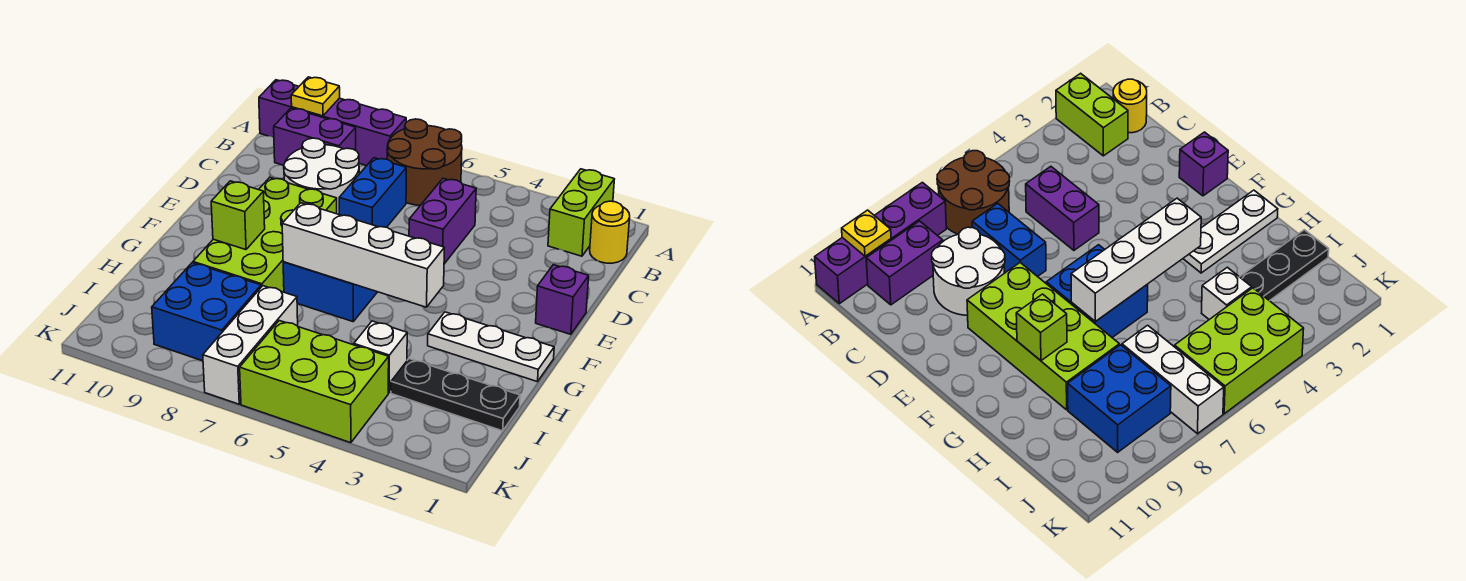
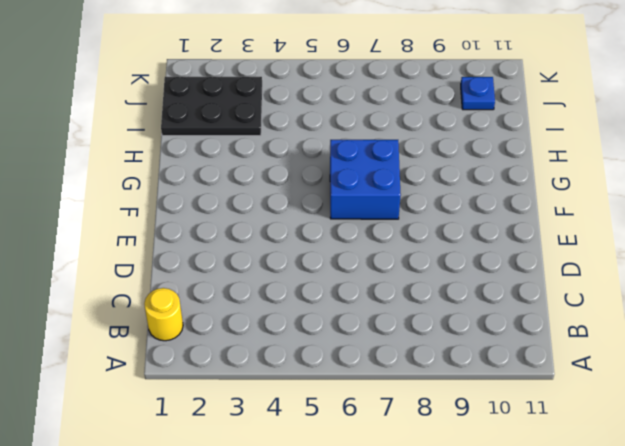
black plate I1:J3 level 1 -> black plate I1:I3 level 1
blue plate J10 level 1 -> none
none -> lime brick A2:B2 level 1
none -> brown round brick A6:B7 level 1
none -> purple brick A8:A11 level 1

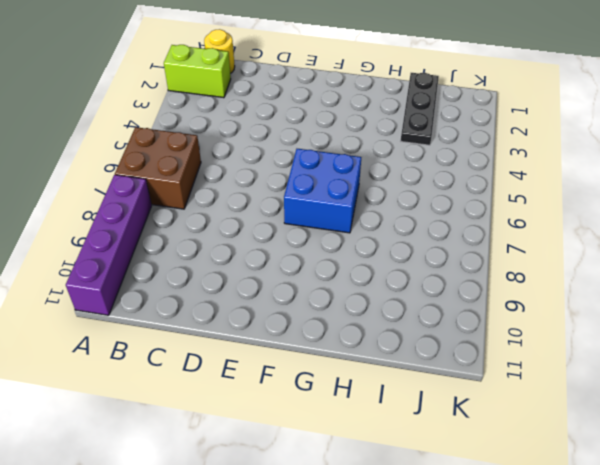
brown brick A6:B7 level 1 -> brown round brick A6:B7 level 1
none -> purple brick B9:B10 level 1
none -> purple brick C5:D5 level 1
none -> blue brick C7:D7 level 1

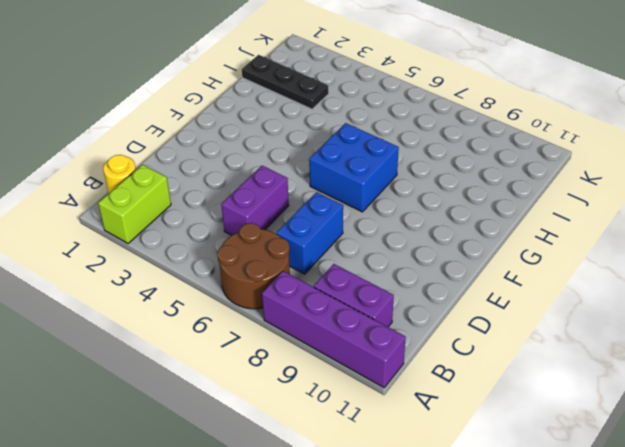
none -> white round brick C8:D9 level 1
none -> purple brick E1 level 1
none -> lime brick E8:H9 level 1

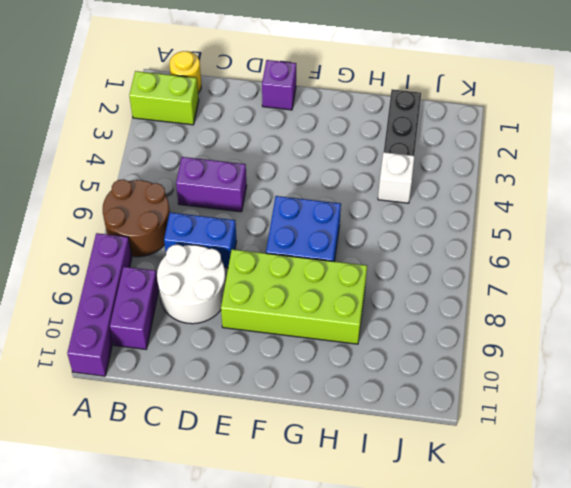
none -> white plate G1:G3 level 1
none -> white brick I7:K7 level 1
none -> blue brick I8:J9 level 1

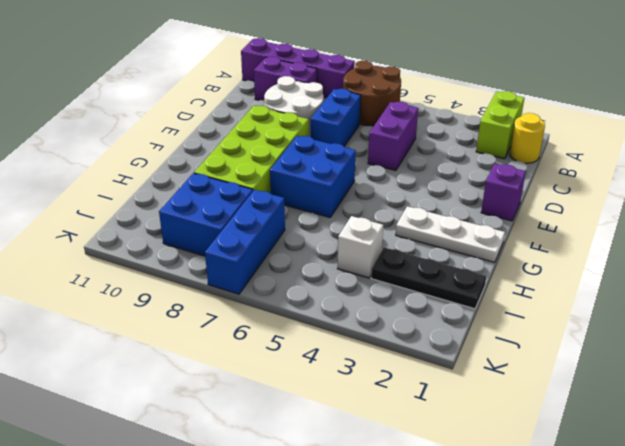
blue brick I7:K7 level 1 -> white brick I7:K7 level 1
none -> lime brick J4:K6 level 1
none -> yellow plate A10 level 2
none -> white brick G4:G7 level 2

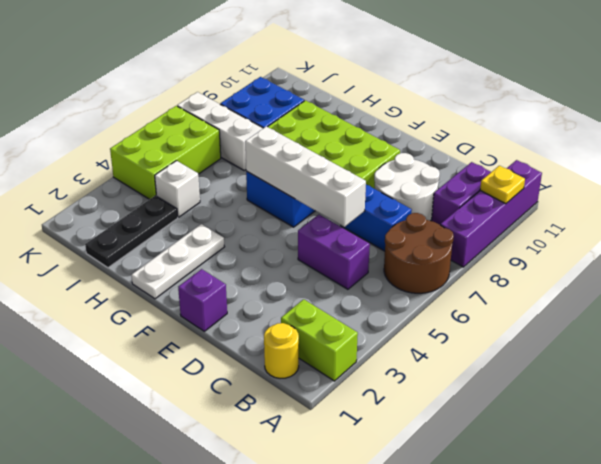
white brick D6:G6 level 2 -> white brick G4:G7 level 2
none -> lime brick G9 level 2

